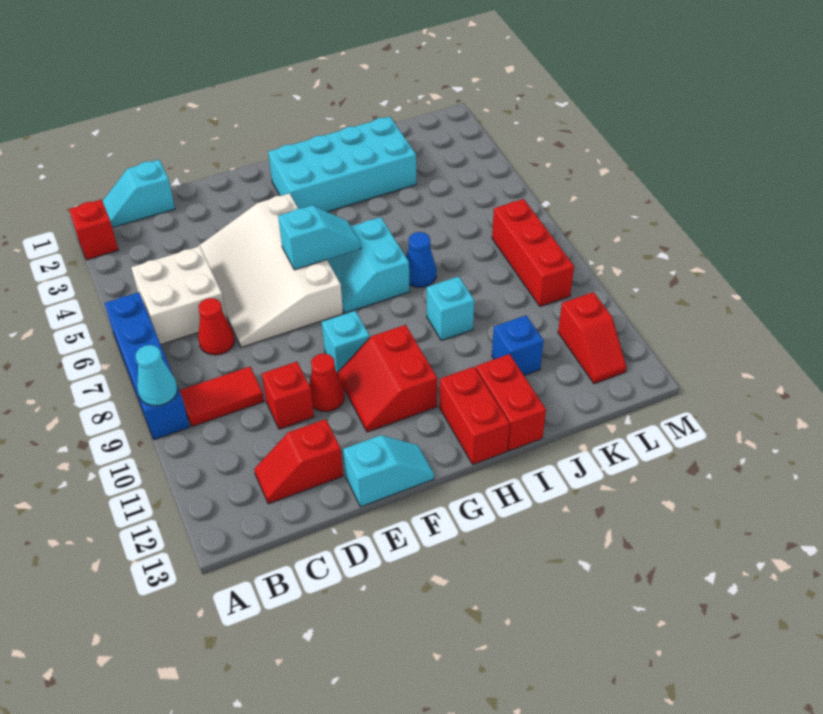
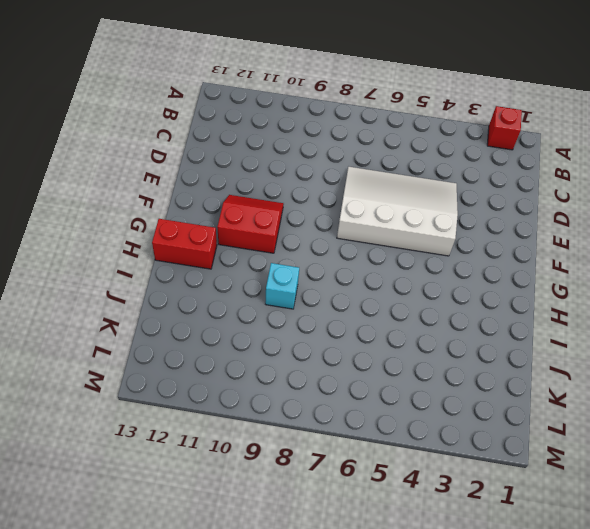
none -> blue brick A6:A9 level 1
none -> cyan slope B1:C1 level 1 top C
none -> white brick B5:C6 level 1

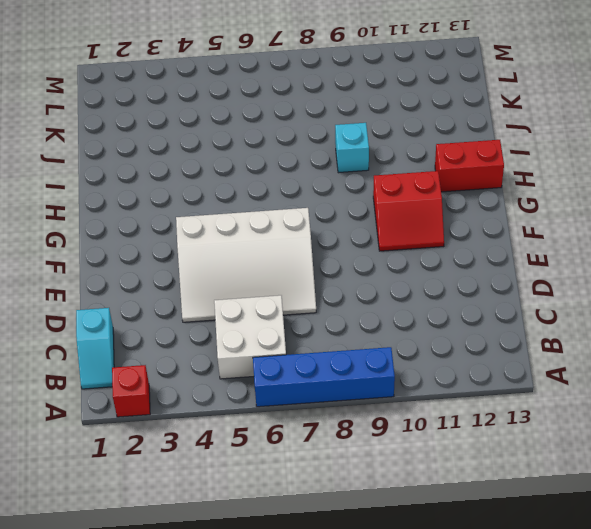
none -> red tile B9:C9 level 1
none -> red cone C7 level 1
none -> red slope C12:D12 level 1 top D

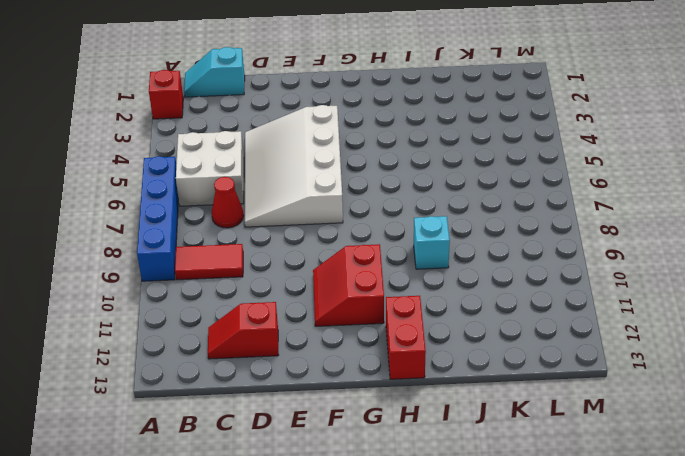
none -> red brick D10 level 1
none -> red cone E10 level 1
none -> cyan slope E13:F13 level 1 top E

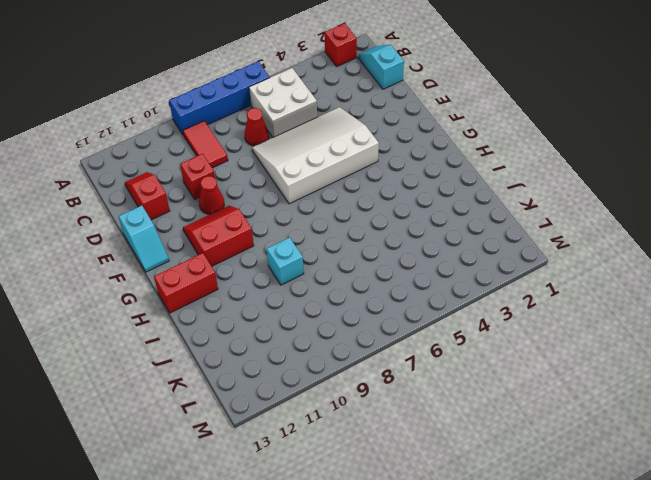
none -> cyan brick F9 level 1
none -> cyan brick G2:J3 level 1
none -> cyan slope G6:H7 level 1 top H

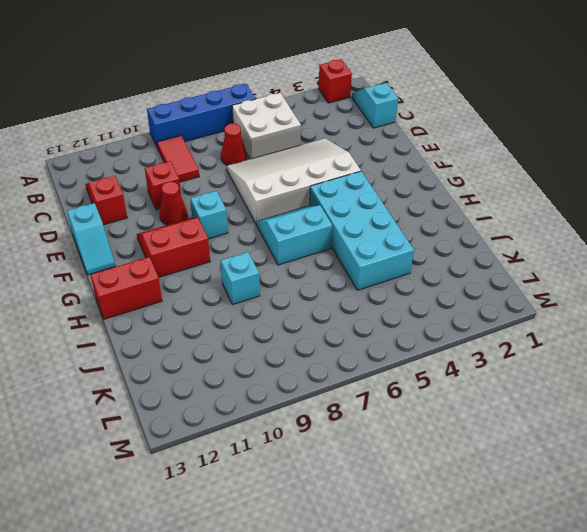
cyan brick G4:J5 level 1 -> cyan brick G2:J3 level 1
none -> blue cone I7 level 1
none -> red brick I12:I13 level 1
none -> blue brick J11 level 1

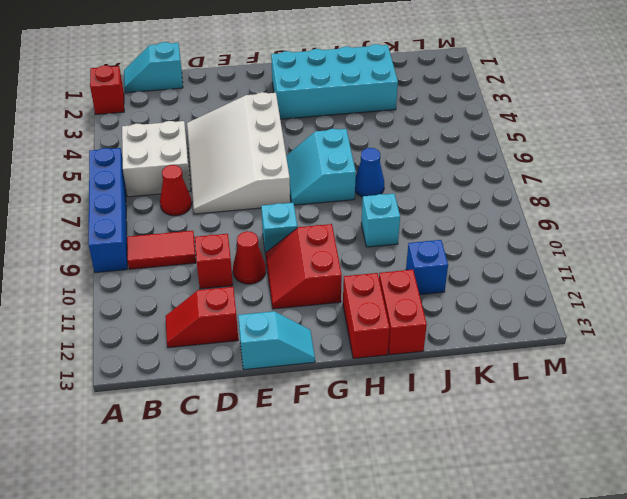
none -> red brick L7:L9 level 1
none -> red slope L11:L12 level 1 top 11
none -> cyan cone A9 level 2

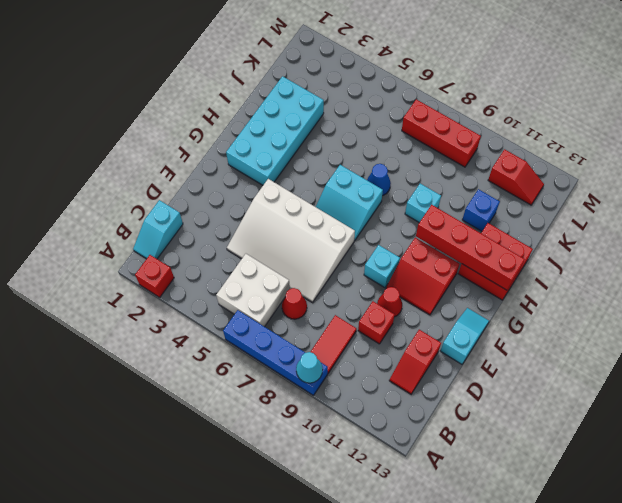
red brick H10:H13 level 2 -> none
none -> cyan slope F6:G6 level 2 top F

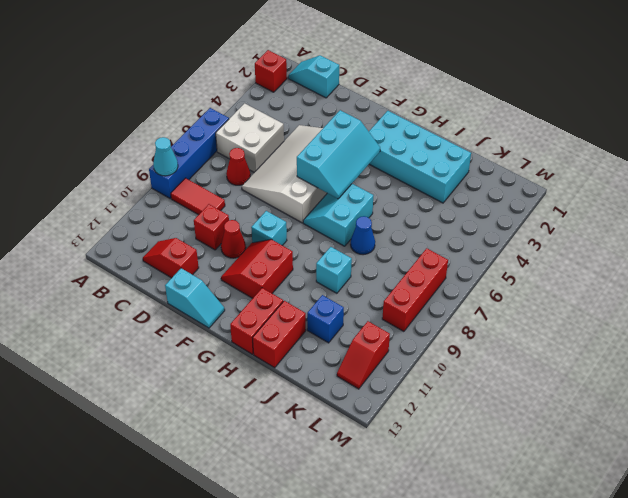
cyan slope F4:G6 level 2 top F -> cyan slope F6:G6 level 2 top F

